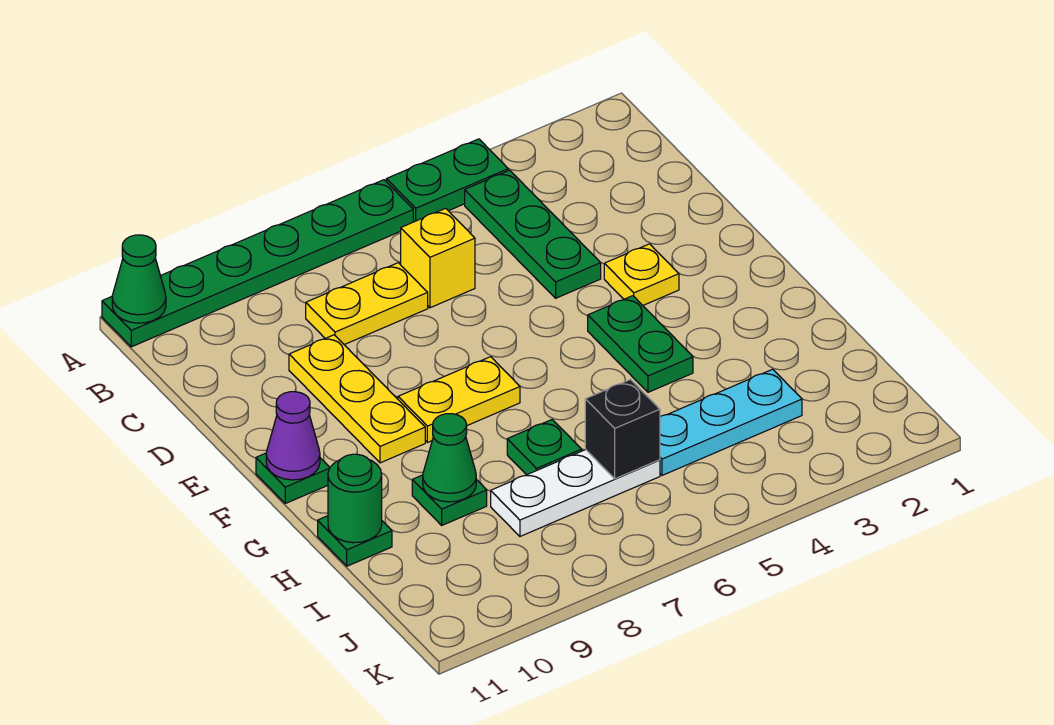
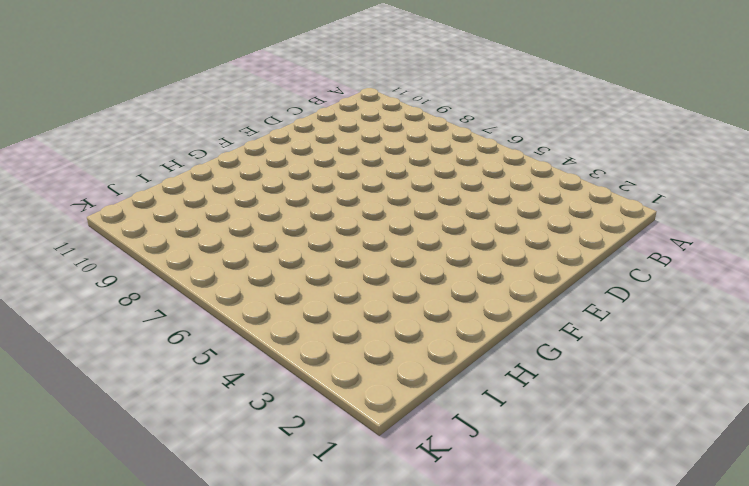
none -> green plate A4:A5 level 1
none -> green plate A6:A11 level 1
none -> green plate B4:D4 level 1

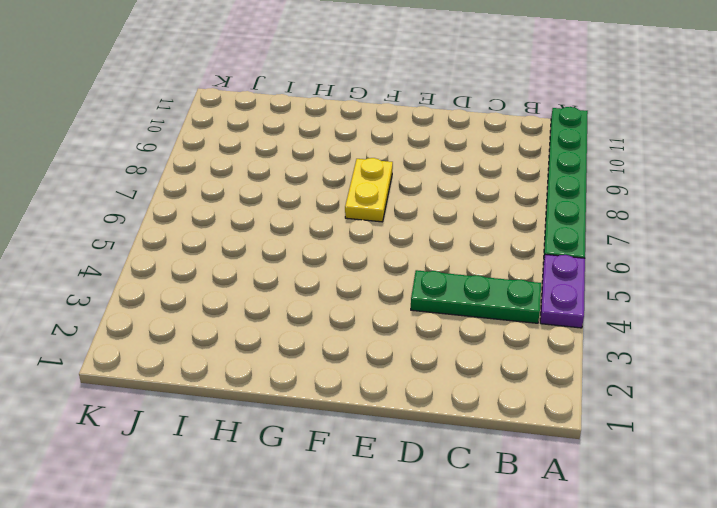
purple plate A4:A5 level 1 -> green plate A4:A5 level 1
none -> yellow brick C6 level 1
none -> yellow plate C7:C8 level 1
none -> yellow plate D9:F9 level 1

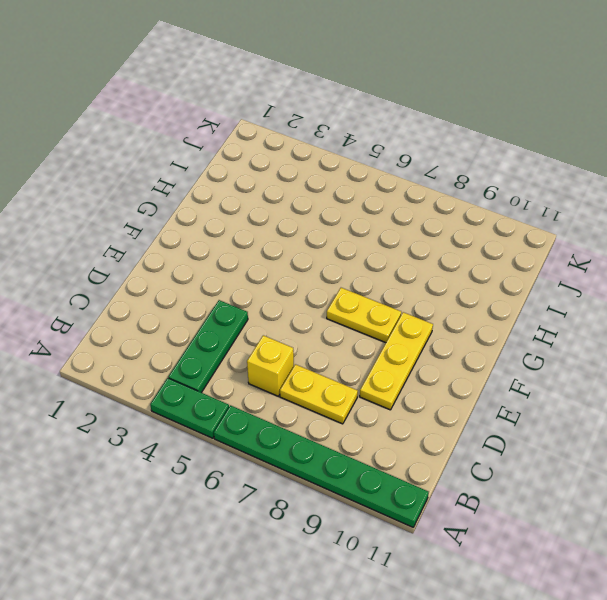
none -> yellow plate E3 level 1
none -> green plate F4:G4 level 1
none -> green plate F11 level 1

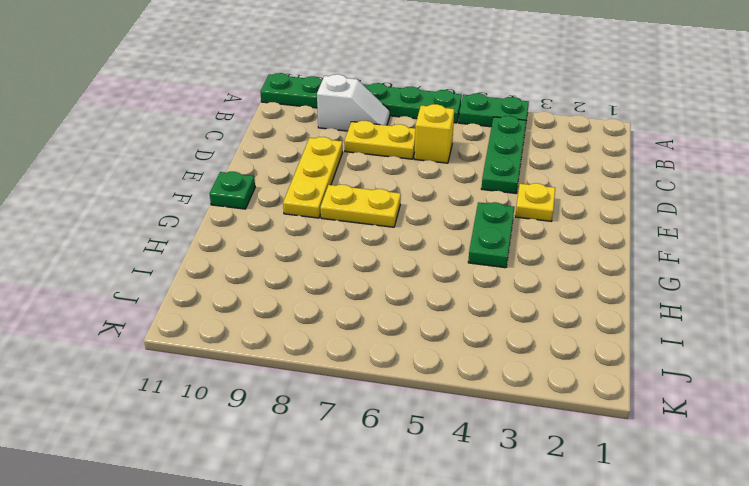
white slope B8:B9 level 1 top 9 -> none
none -> green plate H7 level 1
none -> green plate H9 level 1
none -> green plate H11 level 1

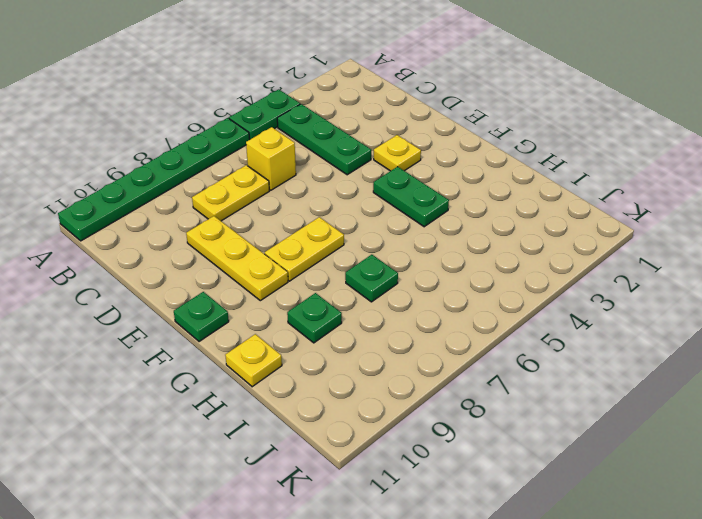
yellow plate H11 level 1 -> green plate H11 level 1
none -> cyan plate I3:I5 level 1
none -> white plate I6:I8 level 1
none -> green cone A11 level 2

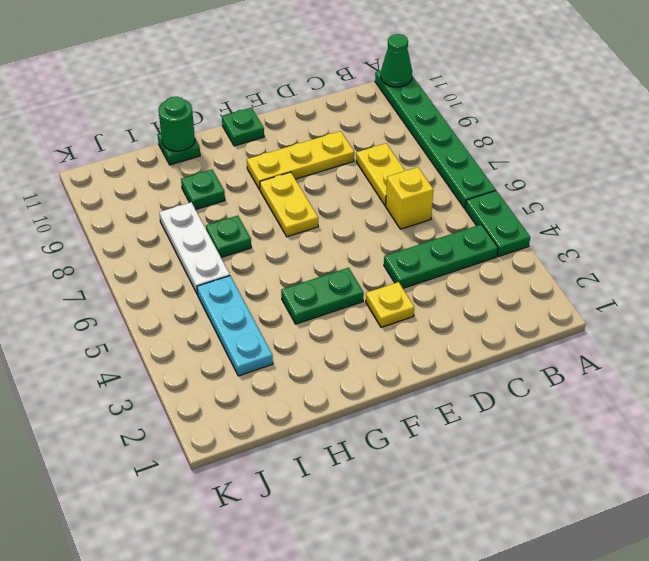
none -> purple cone F11 level 2
none -> green cone H9 level 2
none -> black brick I6 level 2

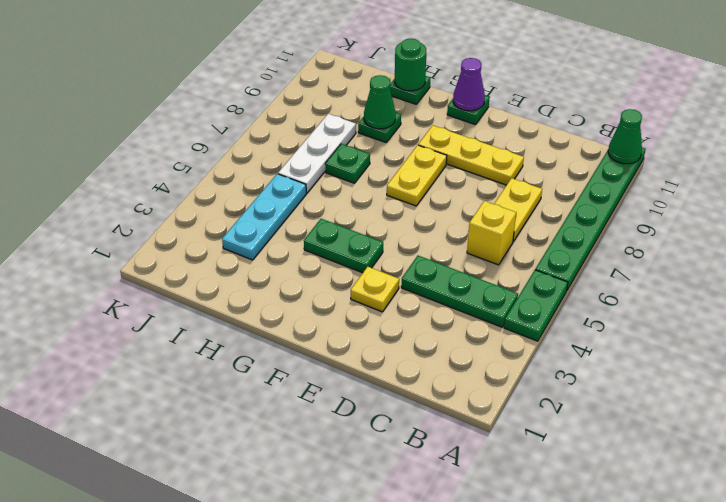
none -> black brick I6 level 2

